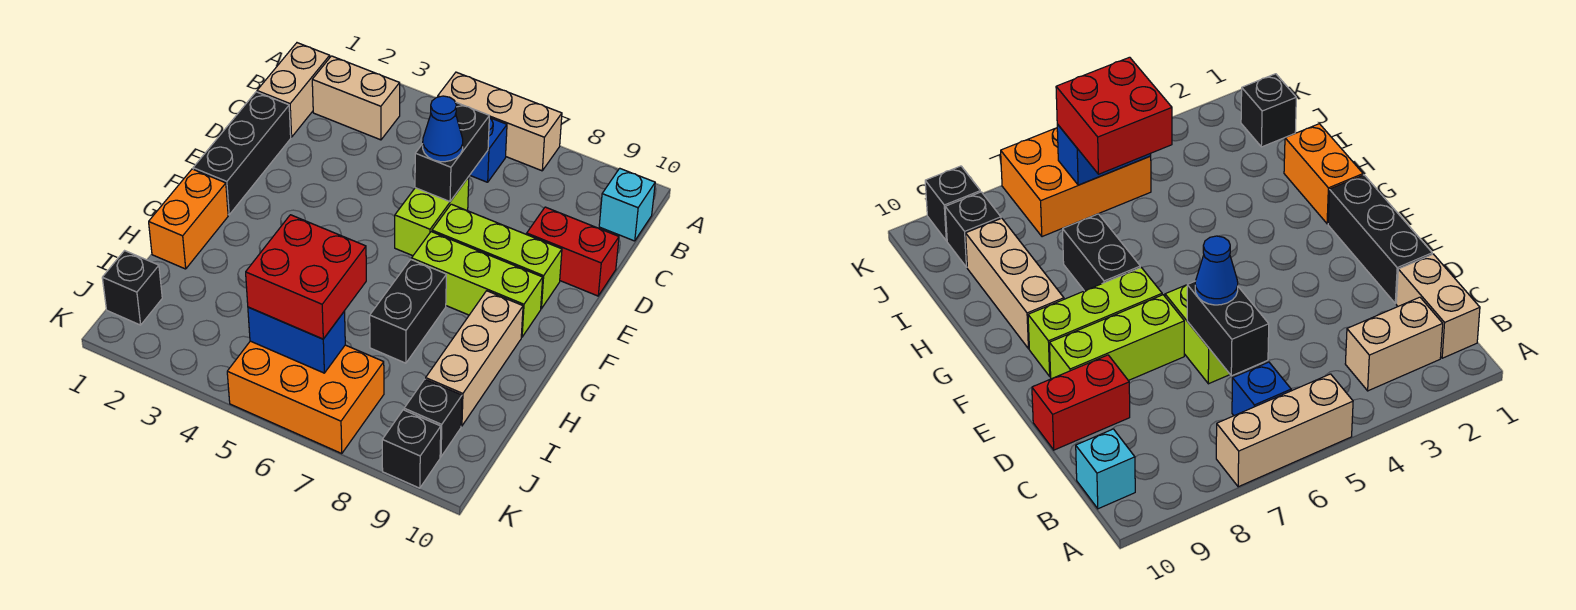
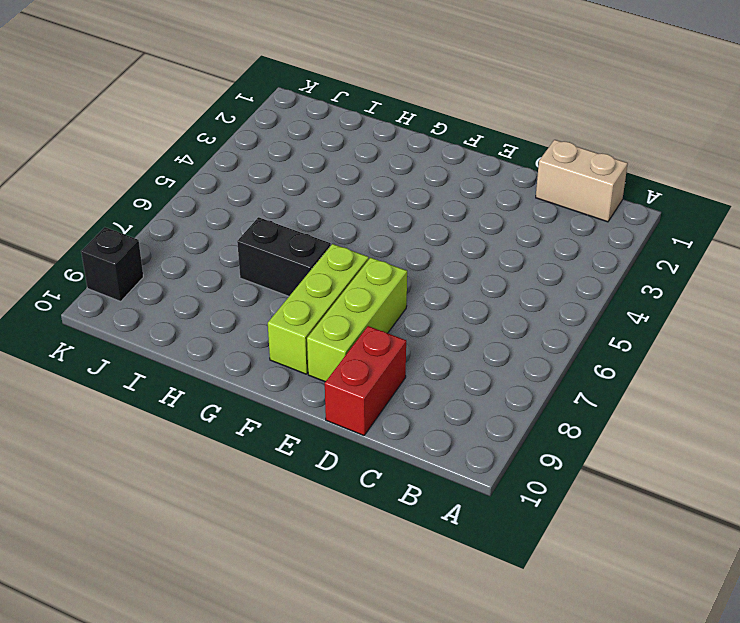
none -> tan brick A5:A7 level 1
none -> tan brick B2:B3 level 1
none -> blue brick B6 level 1

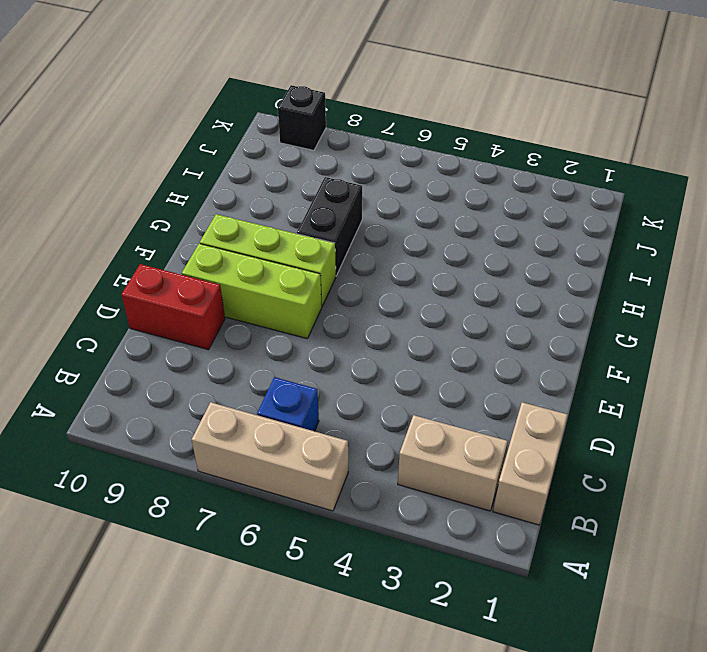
none -> cyan brick B10 level 1
none -> black brick D1:F1 level 1
none -> lime brick D6:E6 level 1

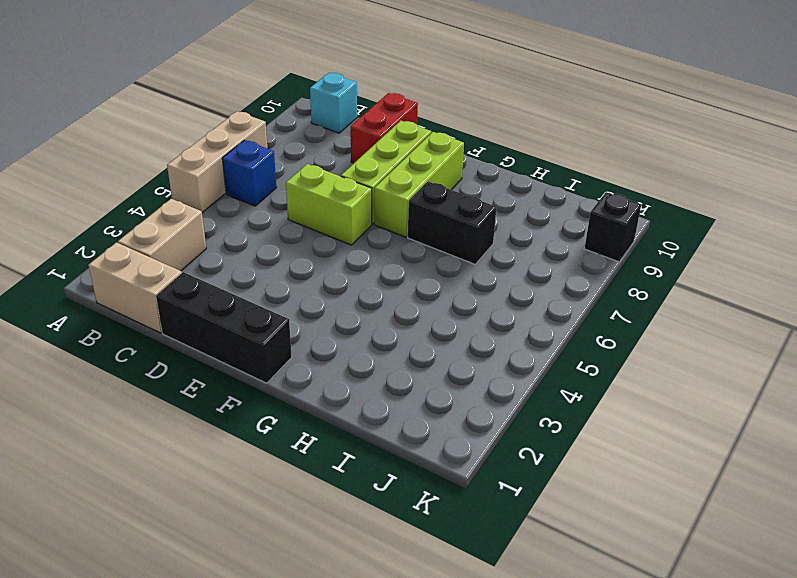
none -> orange brick G1:H1 level 1
none -> tan brick G9:I9 level 1
none -> black brick J1 level 1

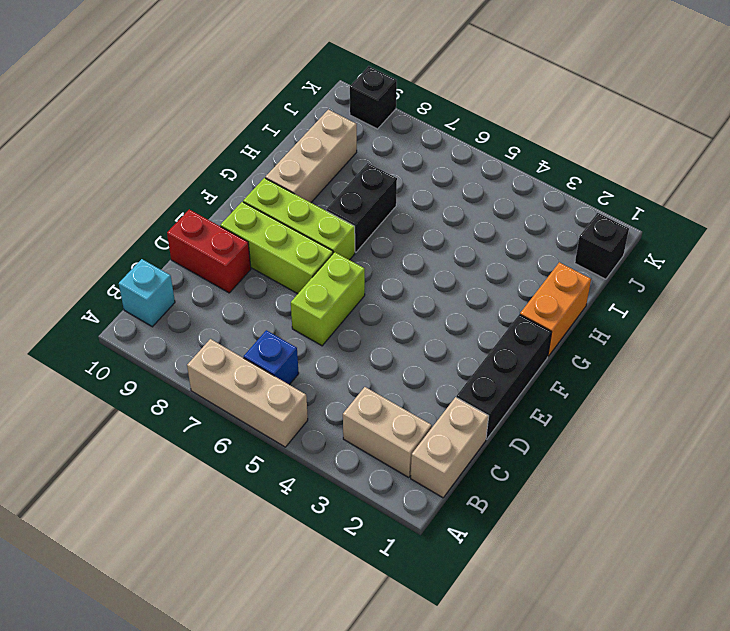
none -> orange brick J5:K7 level 1
none -> black brick J9 level 1
none -> black brick C6:D6 level 2

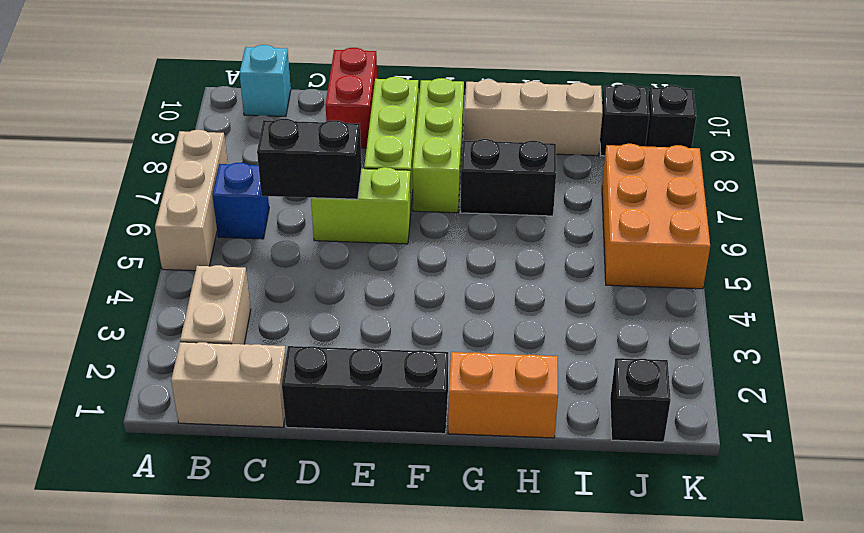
none -> blue brick J5:J6 level 2
none -> blue cone D6 level 3
none -> red brick I5:J6 level 3

